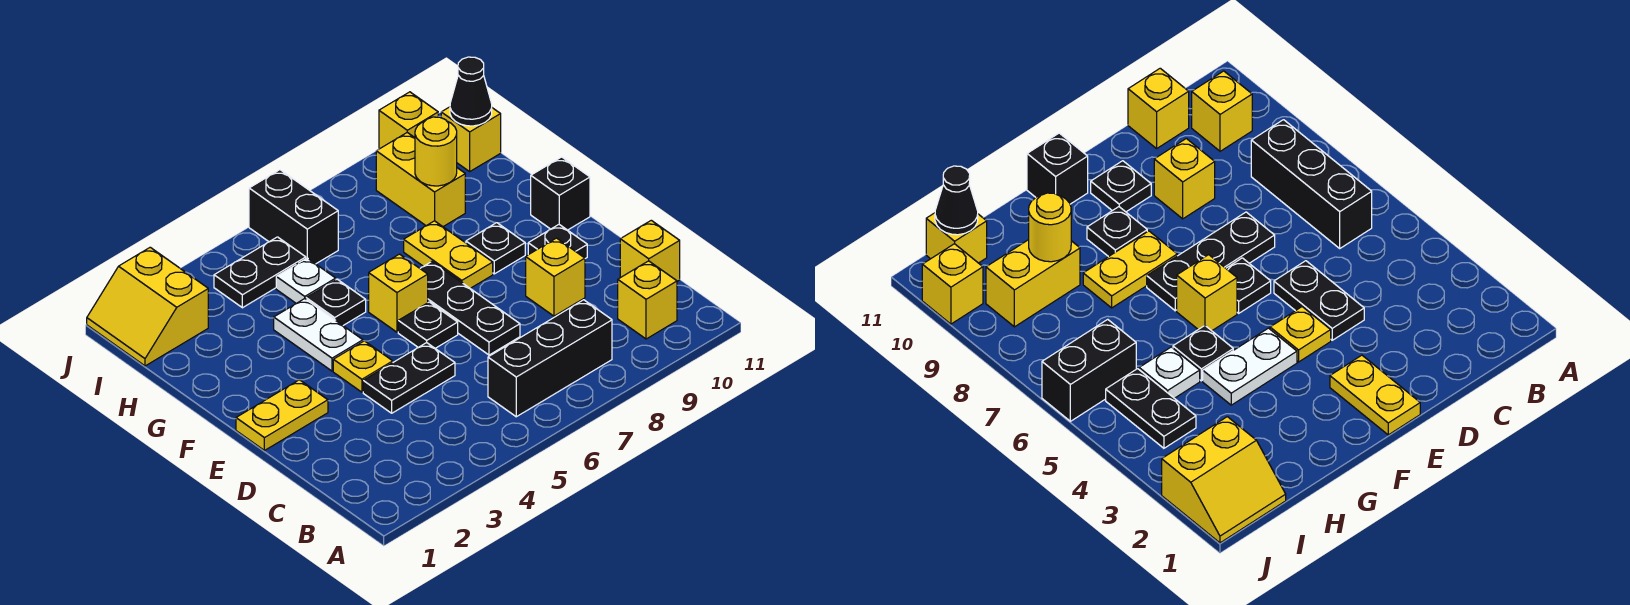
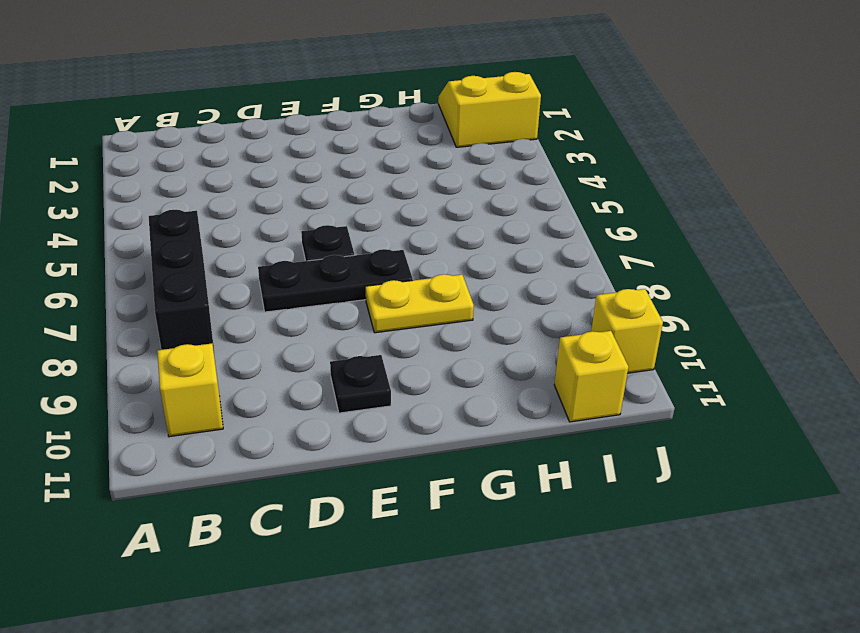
none -> yellow brick C11 level 1
none -> black plate D4:D5 level 1
none -> yellow brick D9 level 1

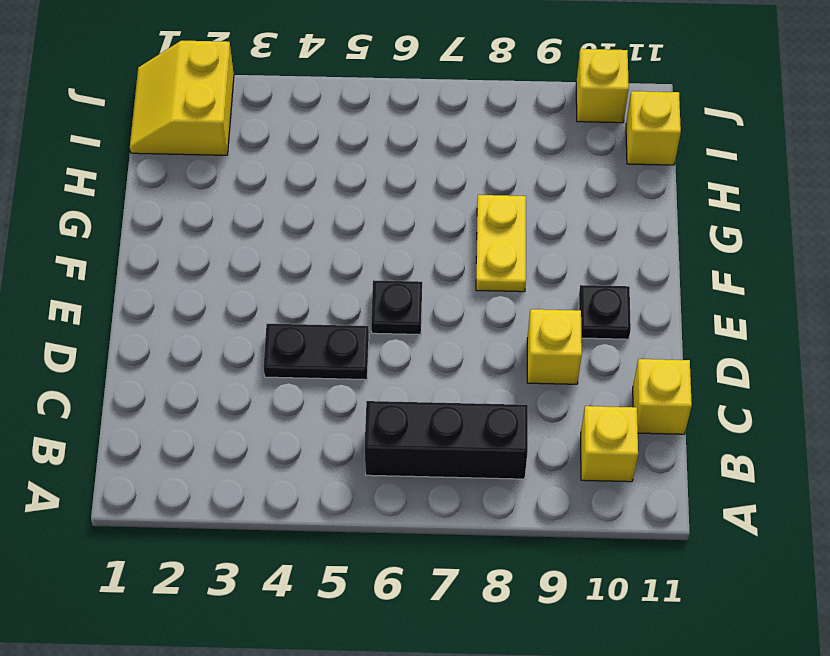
none -> black plate D7:F7 level 1
none -> yellow plate E1:E2 level 1
none -> yellow plate E4 level 1

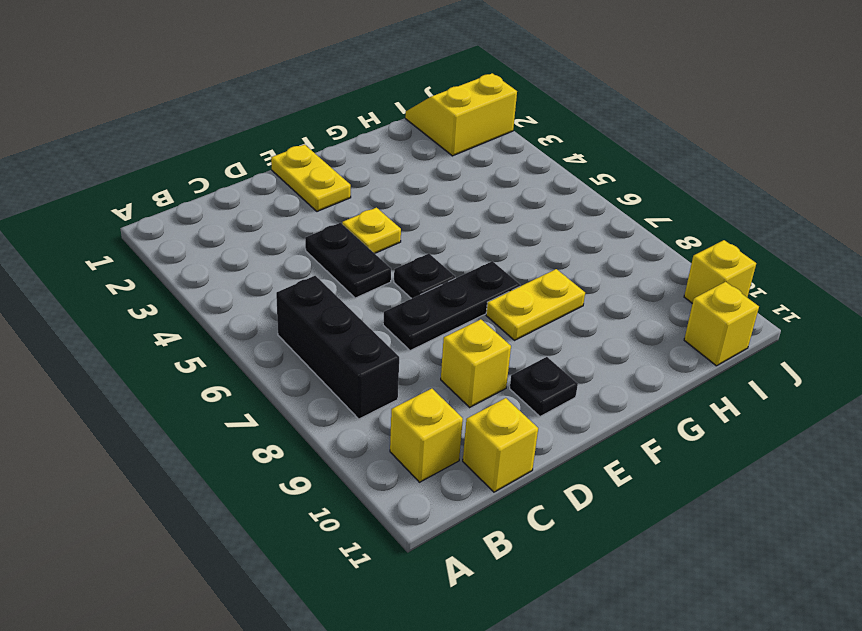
none -> white plate F4:G4 level 1
none -> yellow brick F6 level 1
none -> black plate F9 level 1

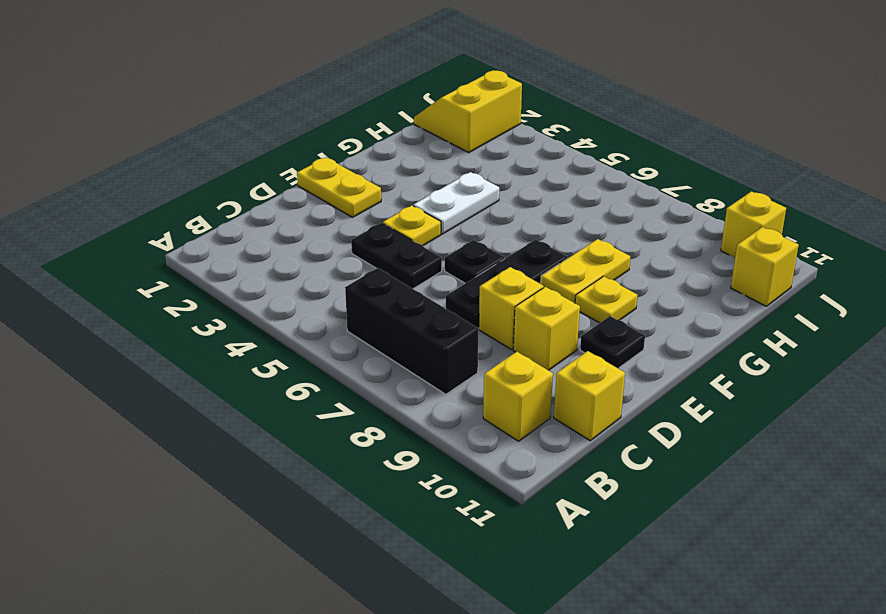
yellow brick D8 level 1 -> yellow brick F6 level 1
yellow plate F9 level 1 -> black plate F9 level 1
none -> black brick F11 level 1
none -> black plate G5 level 1
none -> white plate H5 level 1

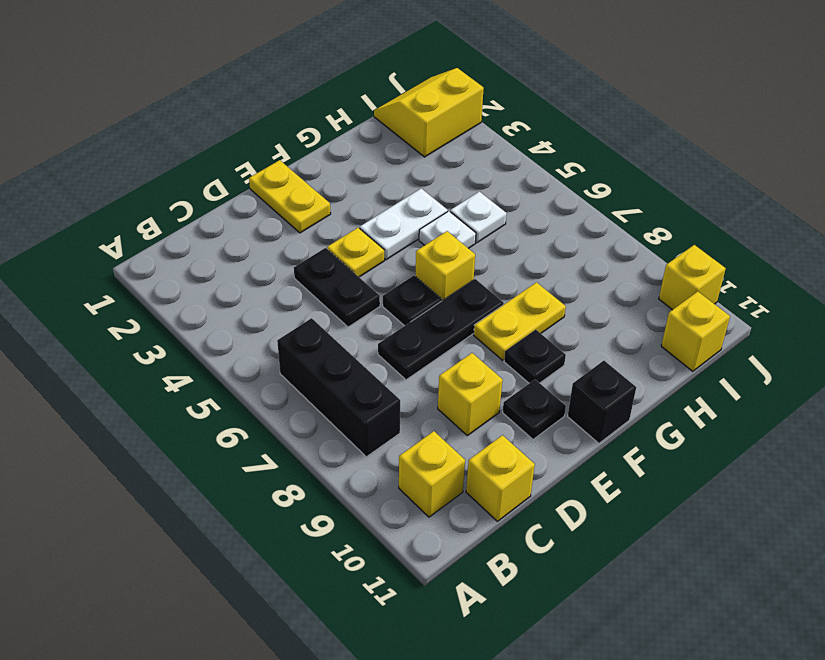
white plate G5 level 1 -> black plate G5 level 1
none -> yellow brick H9:I9 level 1
none -> black plate I4:I5 level 1
none -> black brick I6:J6 level 1

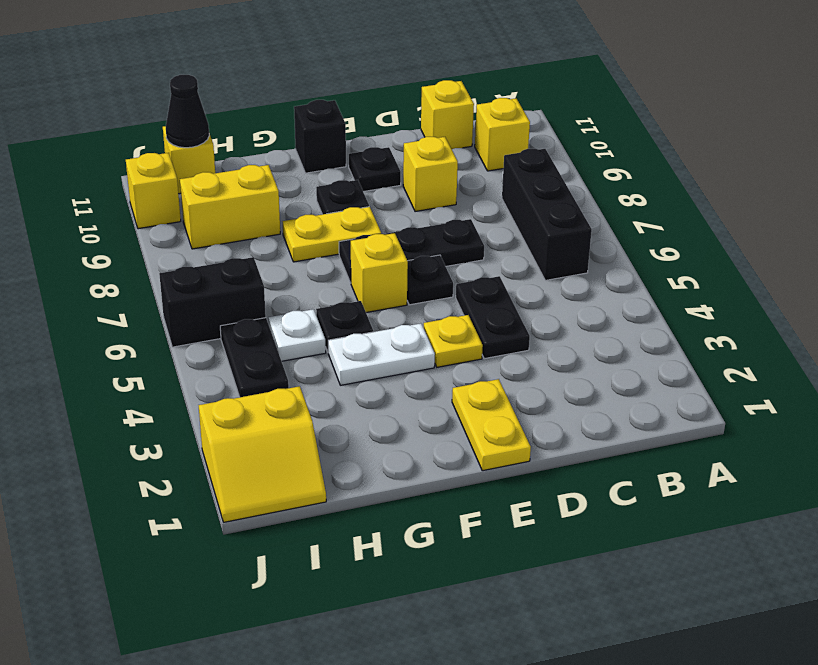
none -> yellow round brick H9 level 2

